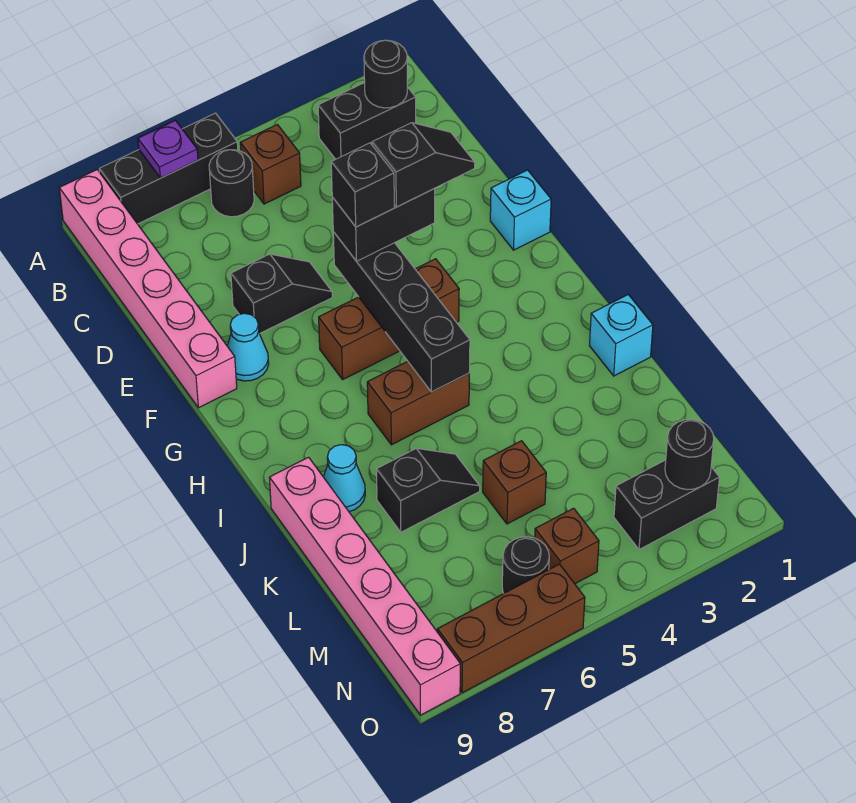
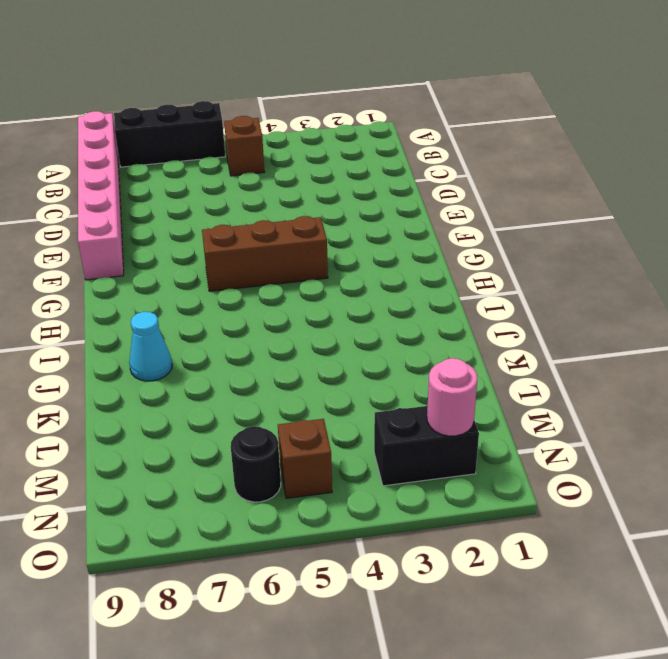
pink round brick N2 level 2 -> black round brick N2 level 2
none -> black brick B2:B3 level 1
none -> black round brick B6 level 1
none -> black slope E6:E7 level 1 top 7

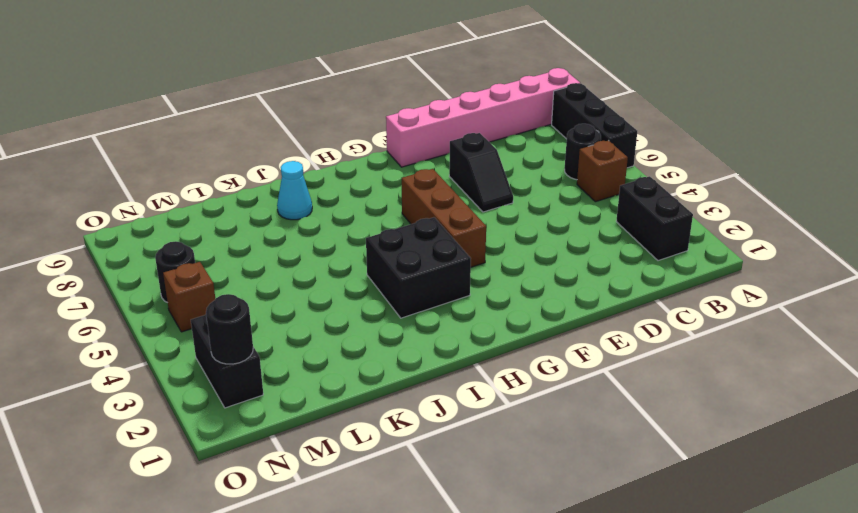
black brick H3:I4 level 1 -> none
none -> cyan brick F1 level 1
none -> cyan cone F8 level 1
none -> brown brick I5:I6 level 1

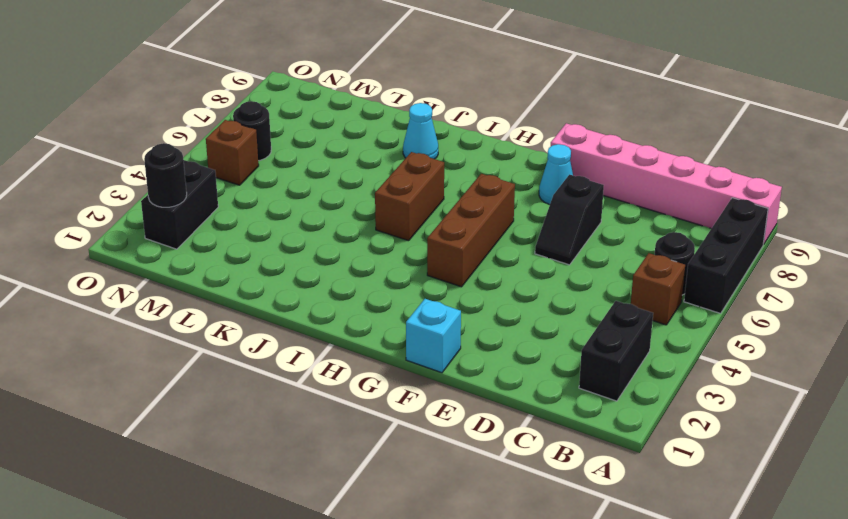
none -> cyan brick J1 level 1
none -> pink brick J9:O9 level 1
none -> black slope K6:K7 level 1 top 7

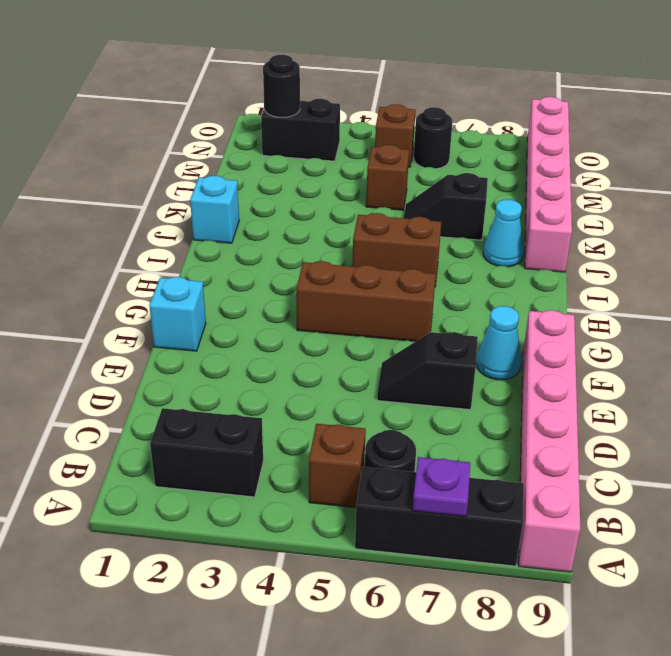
none -> brown brick O6:O8 level 1
none -> black round brick B2 level 2
none -> black brick F5:I5 level 2

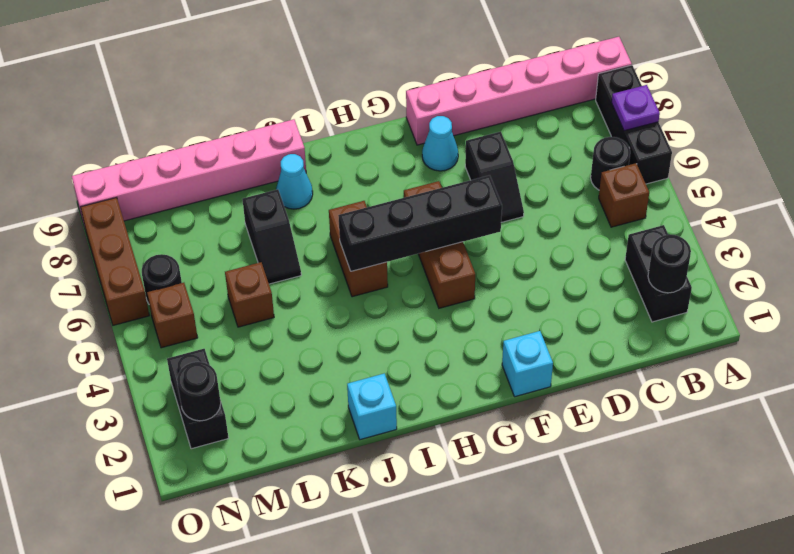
none -> black brick F4:F5 level 3
none -> black slope F3:F4 level 4 top 4
none -> black brick F5 level 4

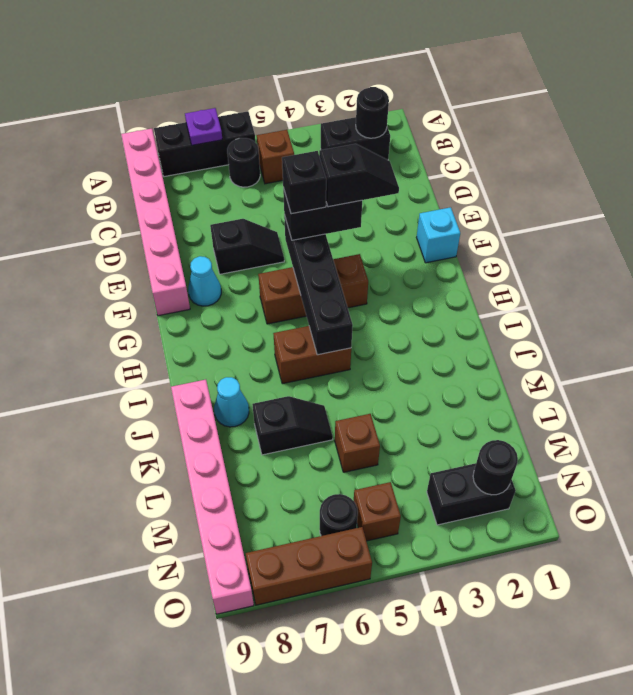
none -> cyan brick J1 level 1

